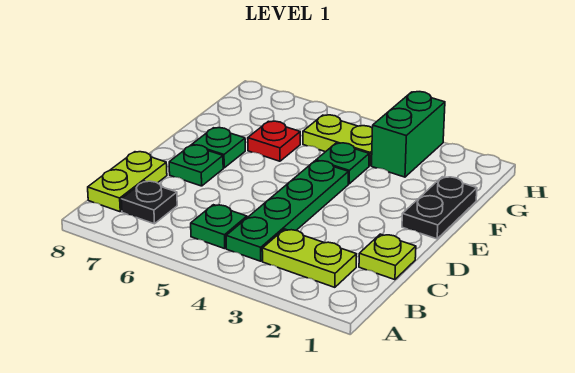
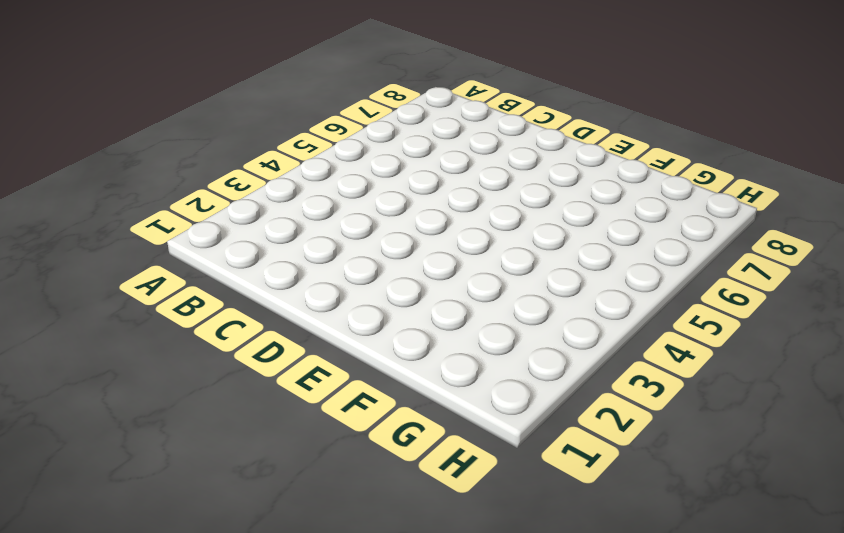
none -> lime plate B2:B3 level 1
none -> green plate B4:E4 level 1
none -> green plate B5 level 1

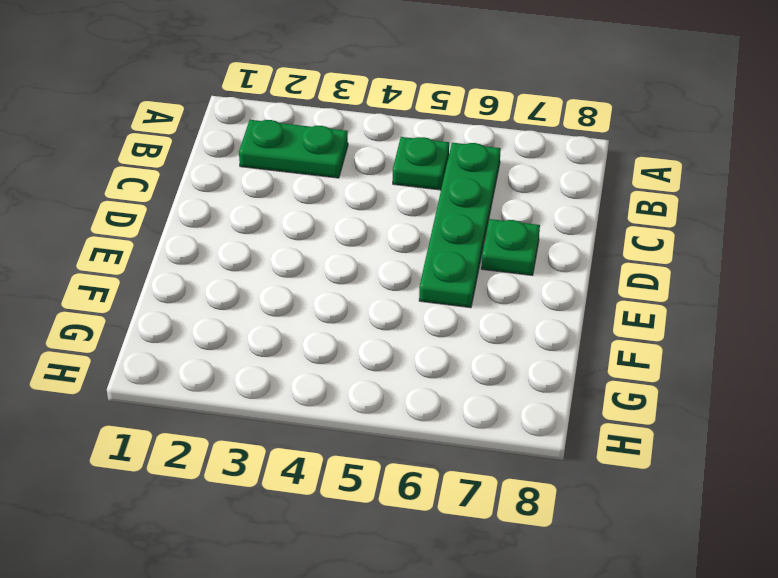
green plate B2:B3 level 1 -> lime plate B2:B3 level 1
green plate B6:E6 level 1 -> green plate B4:E4 level 1
none -> black plate B7 level 1
none -> lime plate B8:C8 level 1
none -> lime plate C1 level 1

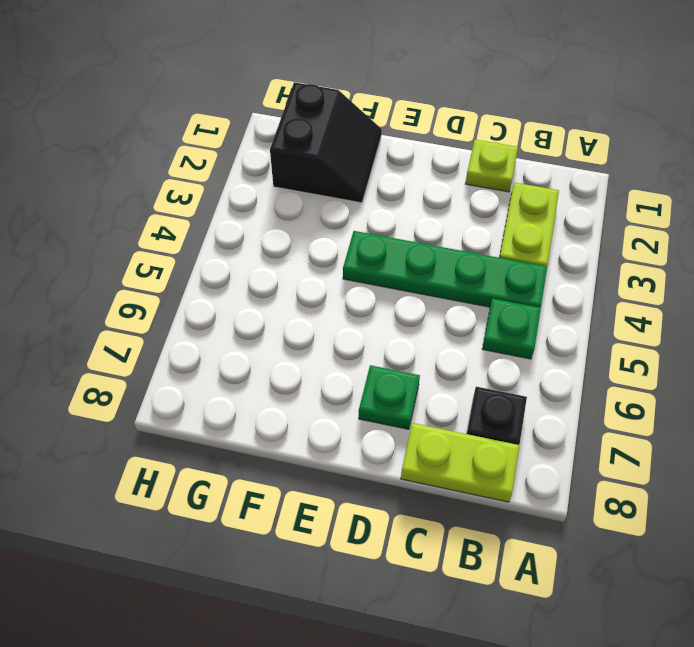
black slope F1:G2 level 1 top G -> black plate E1:F1 level 1
none -> green plate E7 level 1
none -> green plate F4 level 1
none -> red plate F6 level 1

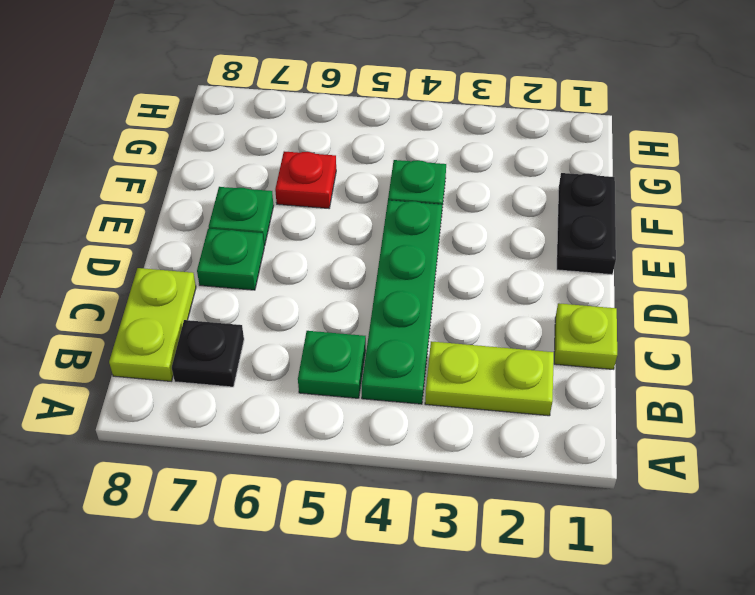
none -> green brick G3:H3 level 1
none -> lime plate G4:G5 level 1

